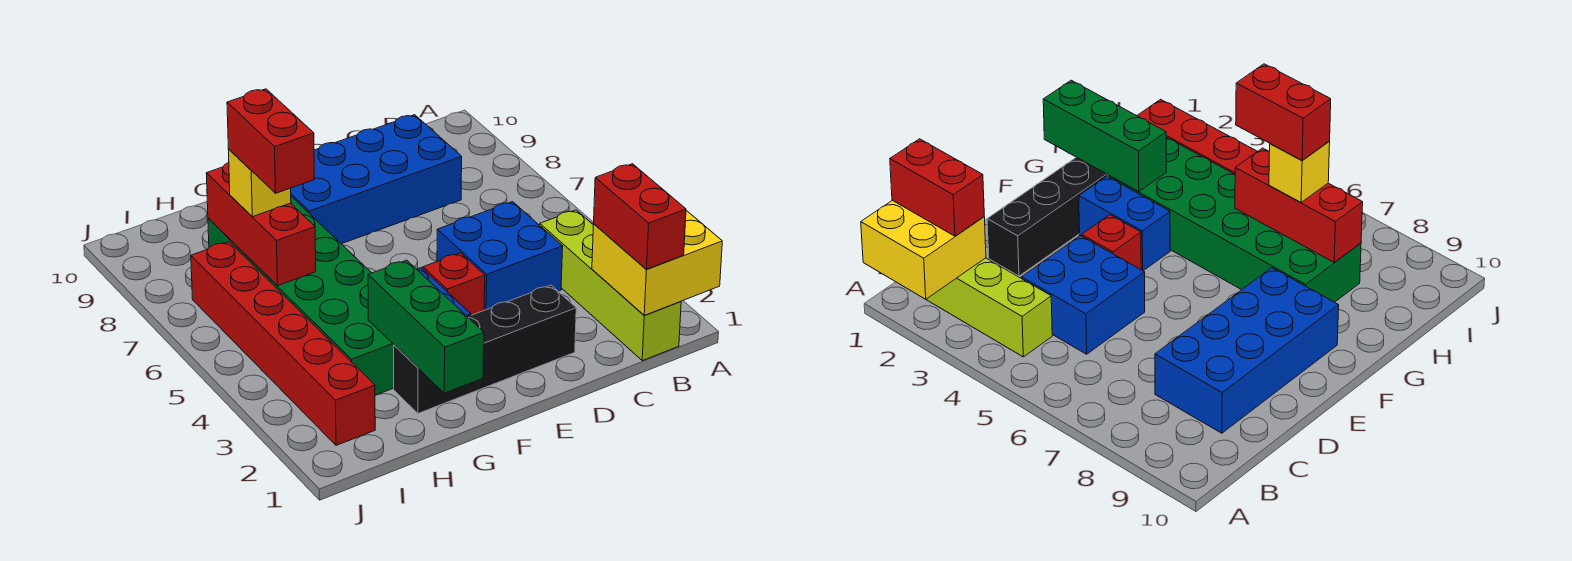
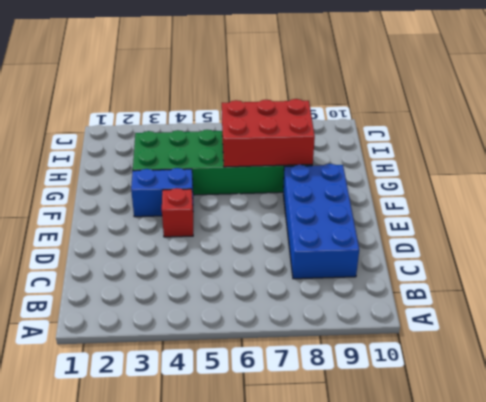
red brick G6:H8 level 2 -> red brick H6:H8 level 2
none -> lime brick B1:B4 level 1
none -> blue brick C4:D5 level 1
none -> black brick D2:G2 level 1

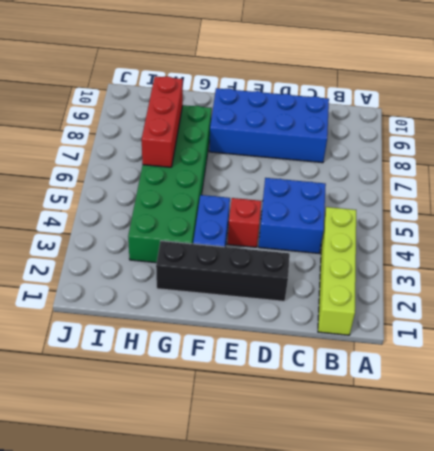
none -> red brick I2:I7 level 1
none -> yellow brick A1:B2 level 2
none -> green brick G1:G3 level 2

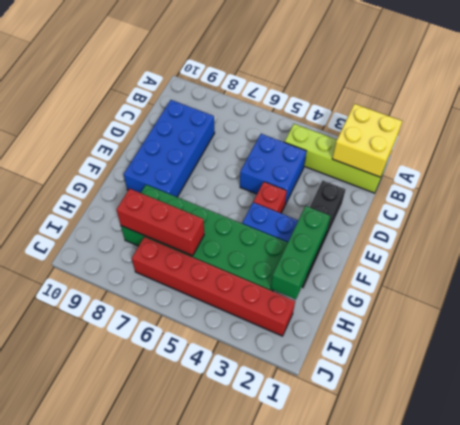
green brick F2:H2 level 2 -> green brick G1:G3 level 2
none -> red brick B1:B2 level 3
none -> yellow brick H7 level 3
none -> red brick H6:H7 level 4

